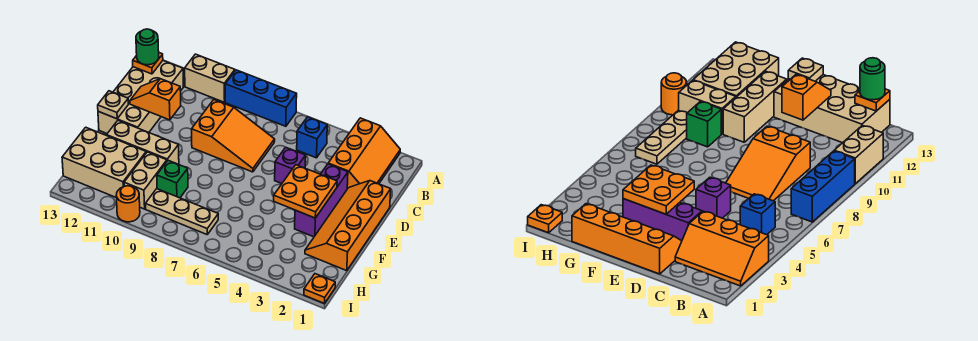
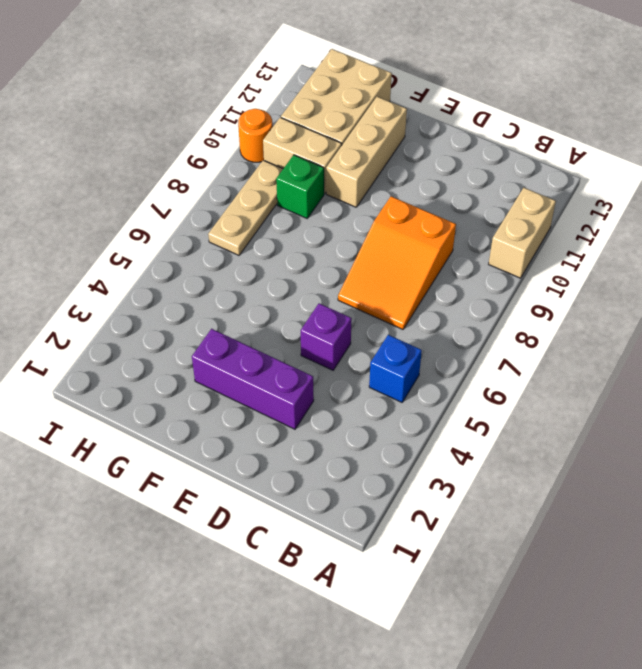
none -> orange slope A2:C3 level 1 top 3
none -> blue brick A7:A9 level 1
none -> tan brick B12:E13 level 1

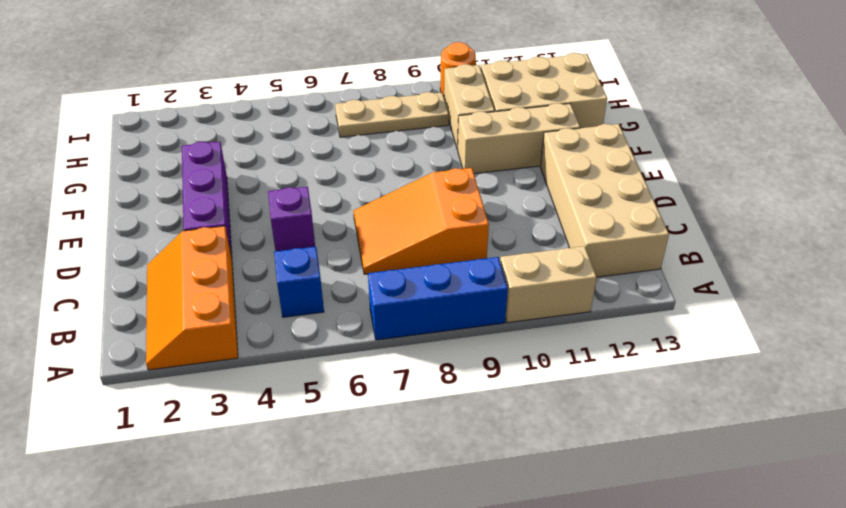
none -> orange slope D1:G2 level 1 top 1
none -> green brick G9 level 1
none -> orange plate I1 level 1

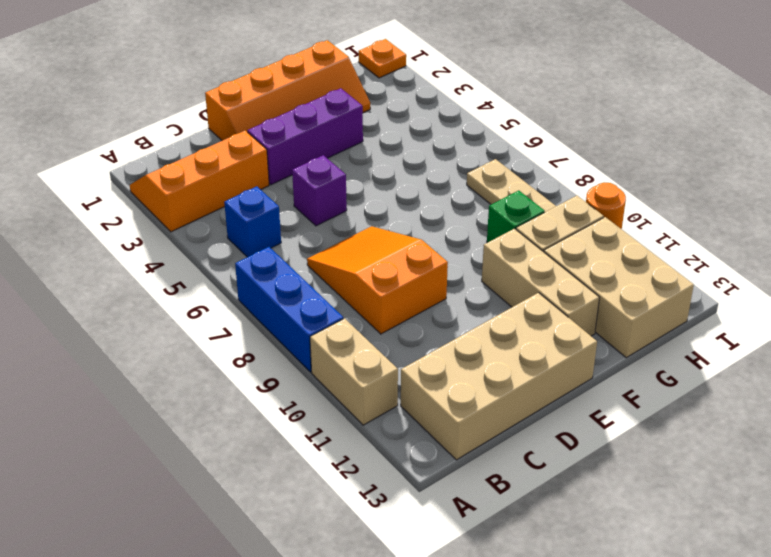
none -> orange plate B13 level 2
none -> orange slope D11:D12 level 2 top 11
none -> orange plate E3:F4 level 2

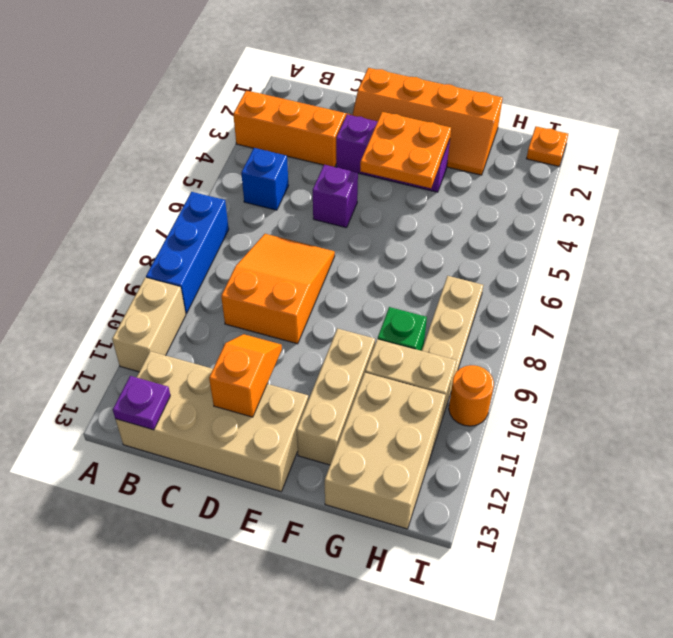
purple plate B13 level 2 -> orange plate B13 level 2
orange slope D11:D12 level 2 top 12 -> orange slope D11:D12 level 2 top 11
none -> tan plate E13 level 2
none -> green round brick B13 level 3

